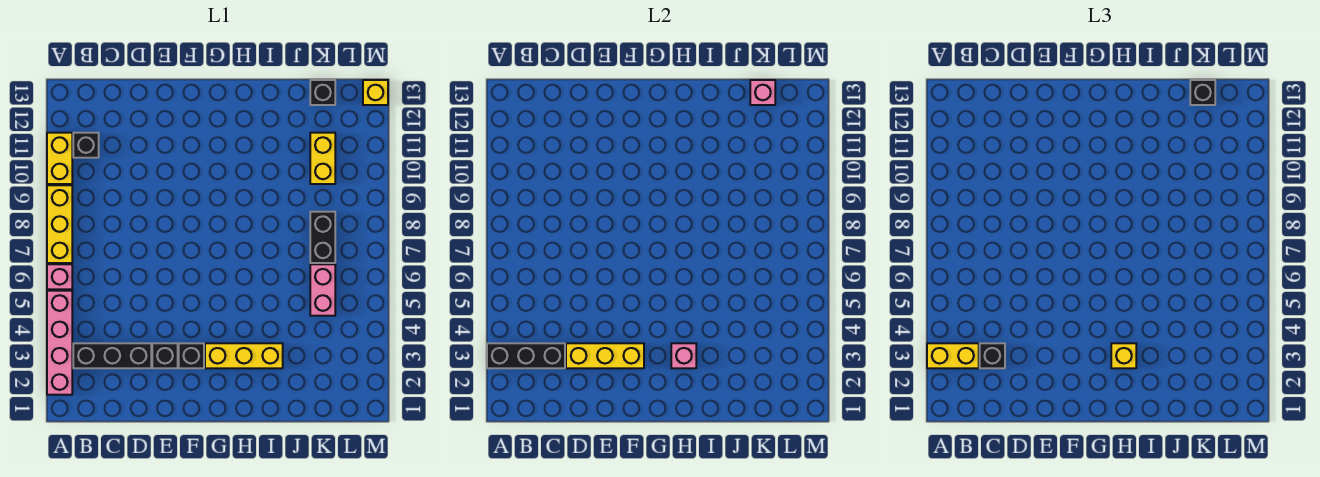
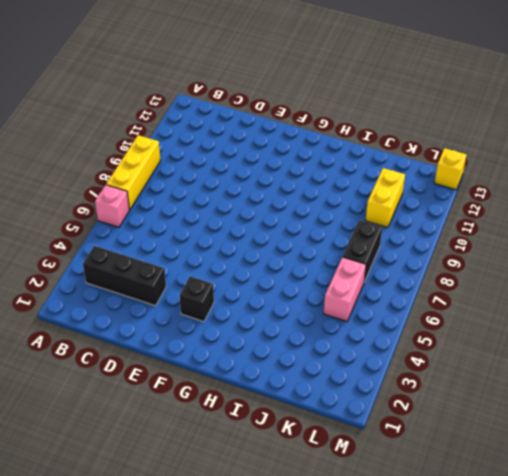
none -> pink brick A2:A5 level 1
none -> yellow brick A10:A11 level 1
none -> black brick B11 level 1

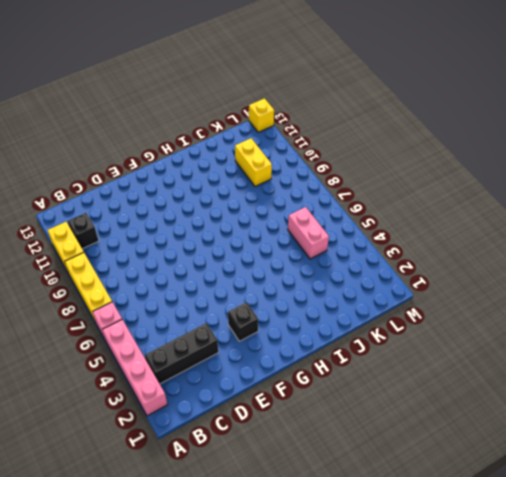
none -> black brick E3 level 1
none -> yellow brick G3:I3 level 1
none -> black brick K7:K8 level 1

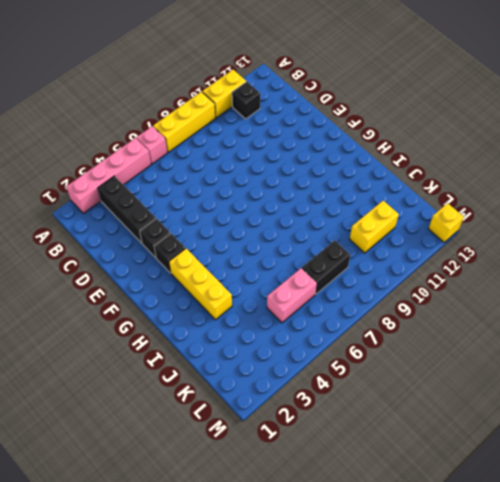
none -> black brick K13 level 1
none -> black brick A3:C3 level 2
none -> yellow brick D3:F3 level 2

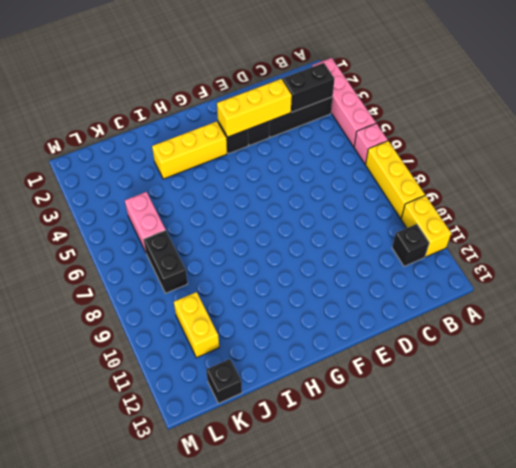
black brick B3:C3 level 2 -> black brick A3:C3 level 2
none -> yellow brick M13 level 1
none -> pink brick H3 level 2
none -> pink brick K13 level 2

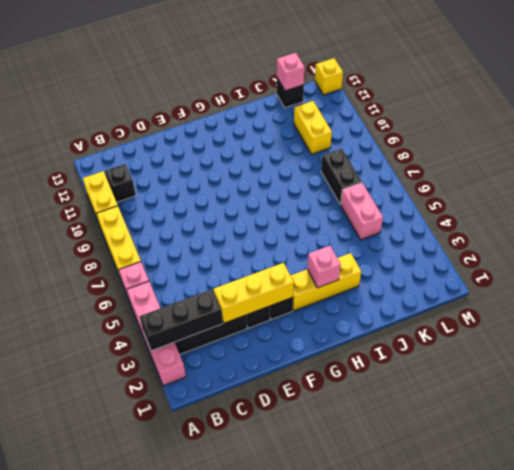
none -> yellow brick A3:B3 level 3
none -> black brick C3 level 3
none -> yellow brick H3 level 3

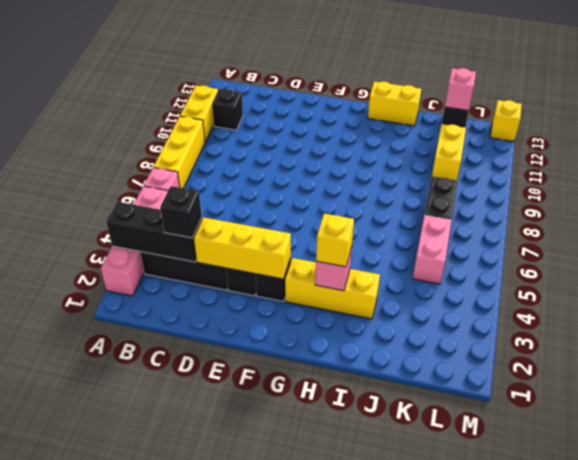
yellow brick H13:I13 level 1 -> yellow brick A3:B3 level 3
none -> black brick K13 level 3

